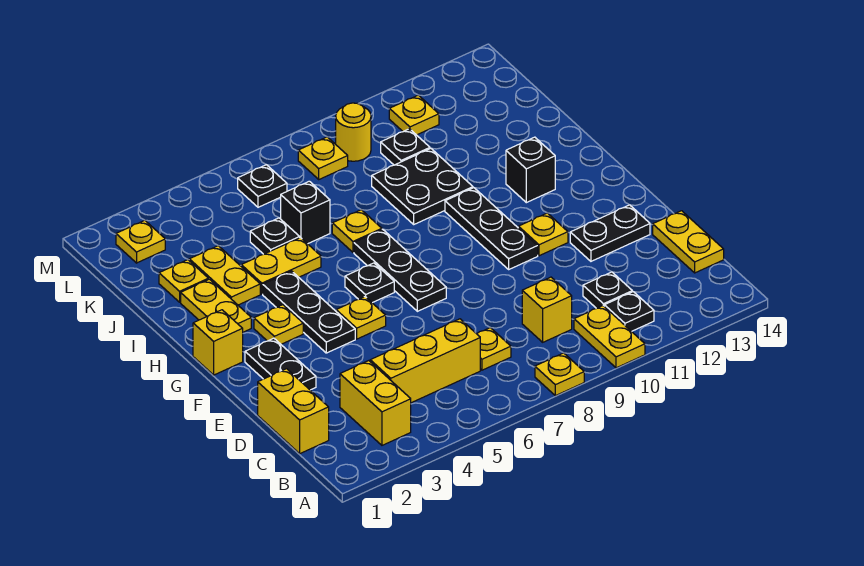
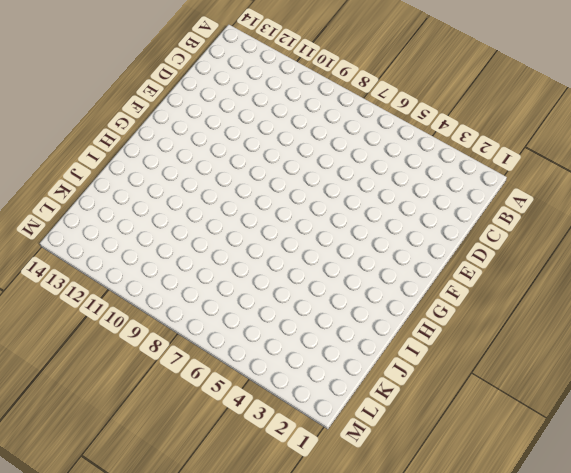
none -> yellow plate A8 level 1
none -> yellow plate A10:B10 level 1
none -> yellow brick B3:C3 level 1
none -> black plate B11 level 1

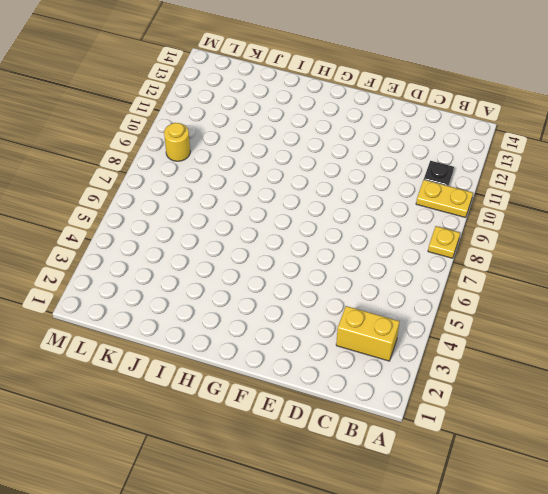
none -> yellow brick C1:D1 level 1
none -> yellow brick C4:C6 level 1
none -> yellow plate C7 level 1
none -> yellow brick C9 level 1

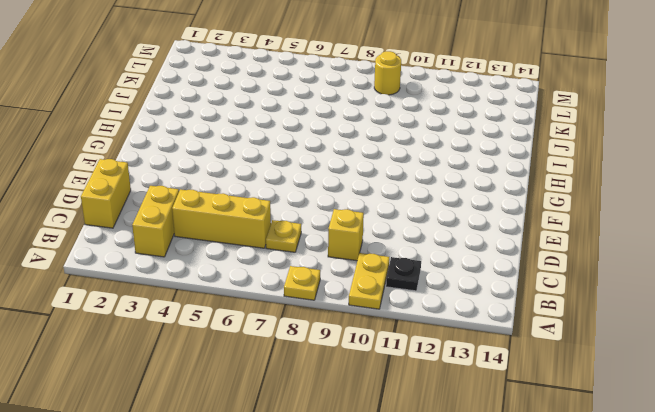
none -> black plate C11 level 1
none -> yellow plate C14:D14 level 1
none -> black plate E2:F2 level 1
none -> black plate E12:E13 level 1

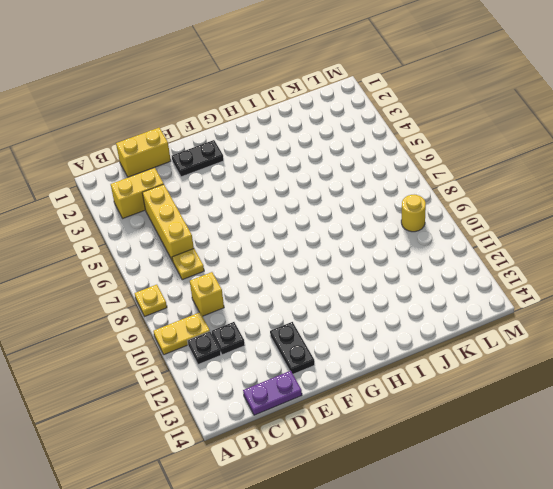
purple plate C14:D14 level 1 -> yellow plate C14:D14 level 1
none -> black plate F4:H4 level 1
none -> yellow plate F5 level 1
none -> black plate F7:H7 level 1
none -> black plate F10:H10 level 1

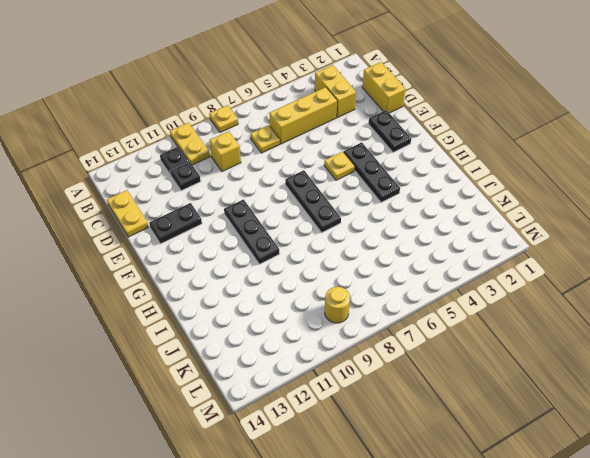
none -> yellow plate F11 level 1
none -> yellow brick G1 level 1
none -> yellow plate G3 level 1
none -> black plate G6 level 1

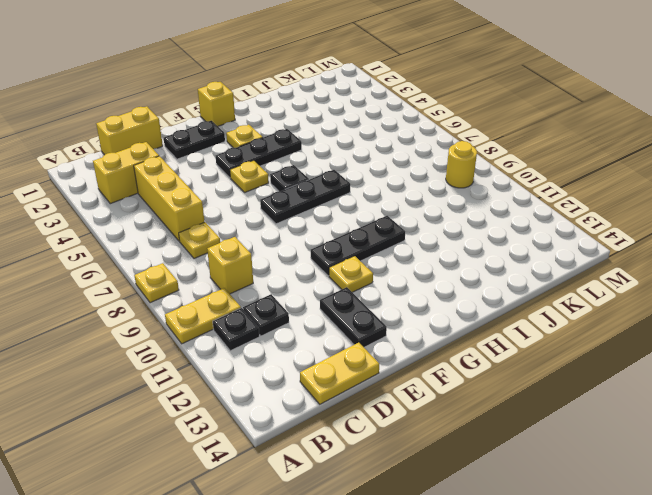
none -> yellow plate H2:I2 level 1
none -> black brick H12 level 1
none -> yellow plate I3:J3 level 1
none -> yellow plate I4:I5 level 1

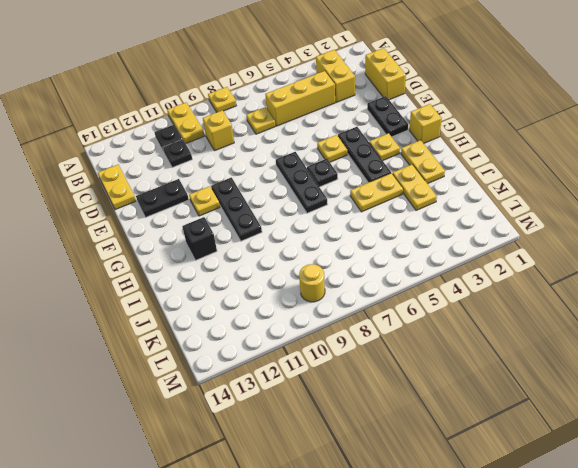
none -> yellow plate I7 level 1
none -> black plate I9:J10 level 1
none -> yellow plate J2 level 1
none -> black plate J5 level 1

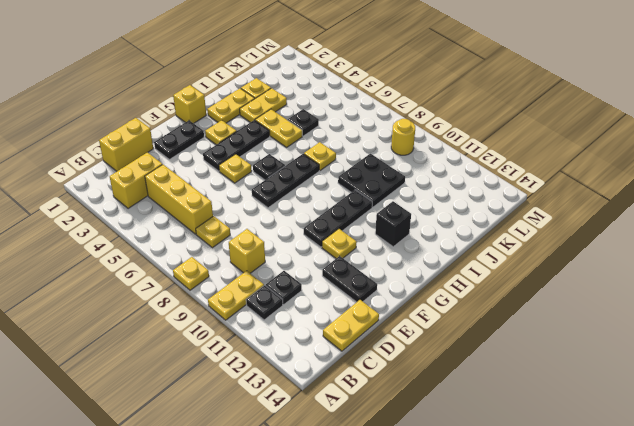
none -> black brick J6 level 1
none -> black plate K10 level 1
none -> yellow plate L2 level 1
none -> black plate L6 level 1

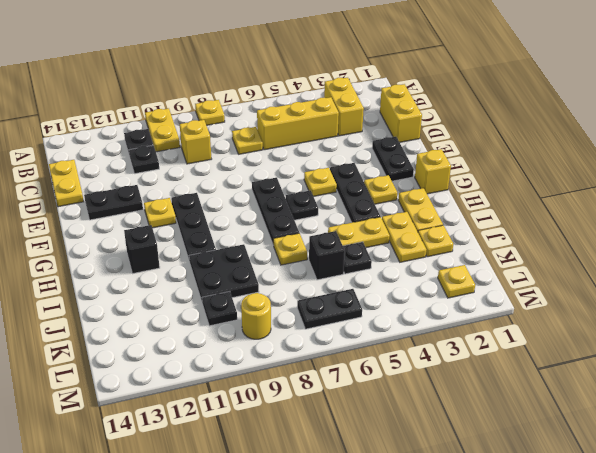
black plate L6:L7 level 1 -> black plate L6 level 1
none -> yellow plate L8 level 1
none -> yellow plate L11 level 1

